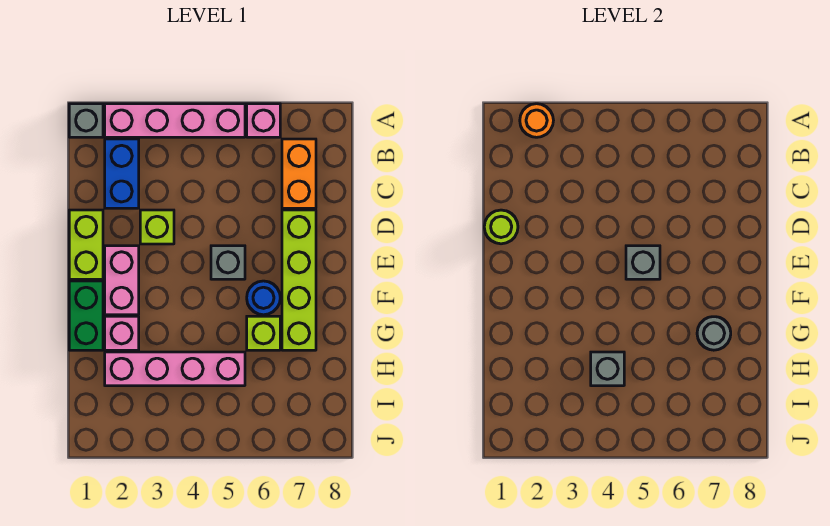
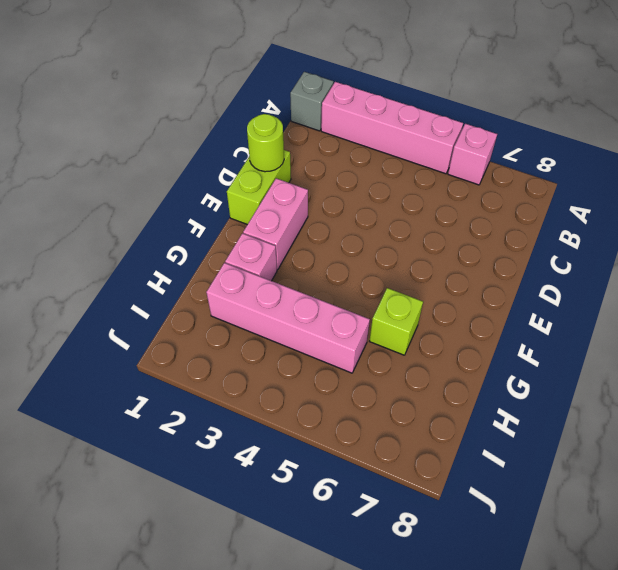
none -> blue brick B2:C2 level 1
none -> orange brick B7:C7 level 1
none -> lime brick D3 level 1

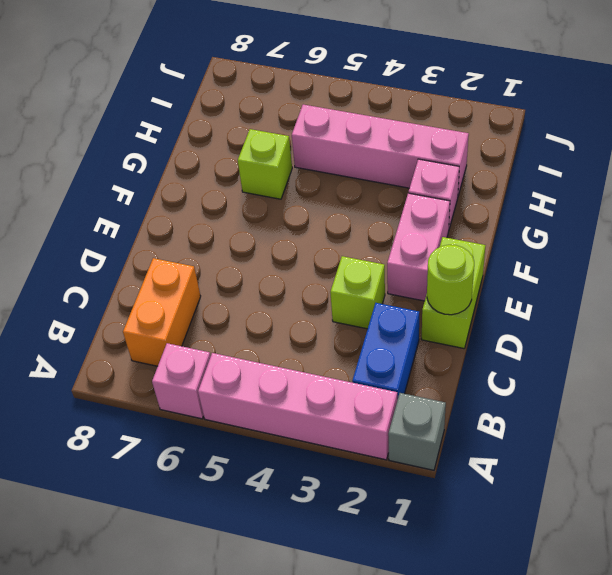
none -> lime brick D7:G7 level 1
none -> grey brick E5 level 1
none -> green brick F1:G1 level 1

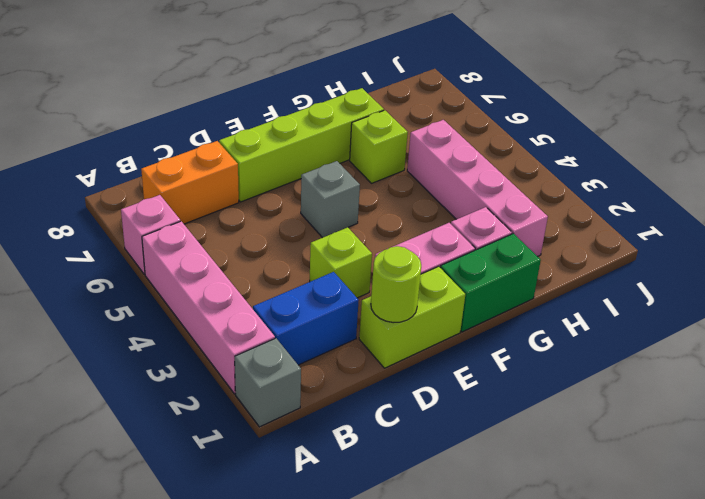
none -> blue round brick F6 level 1
none -> orange round brick A2 level 2
none -> grey brick E5 level 2

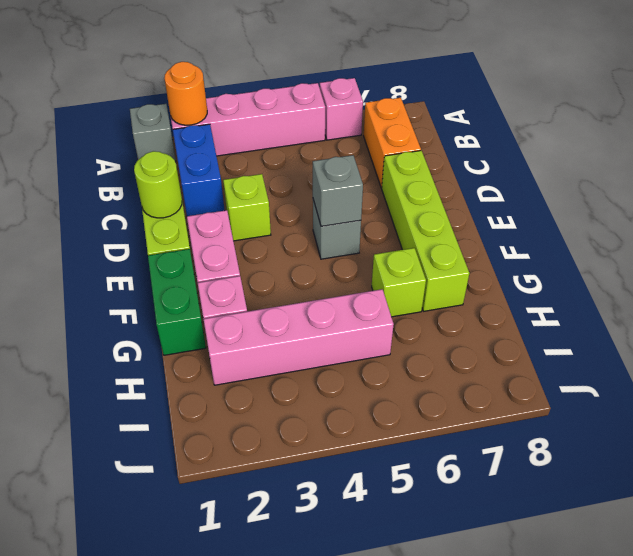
none -> blue round brick F6 level 1
none -> grey round brick G7 level 2
none -> grey brick H4 level 2

